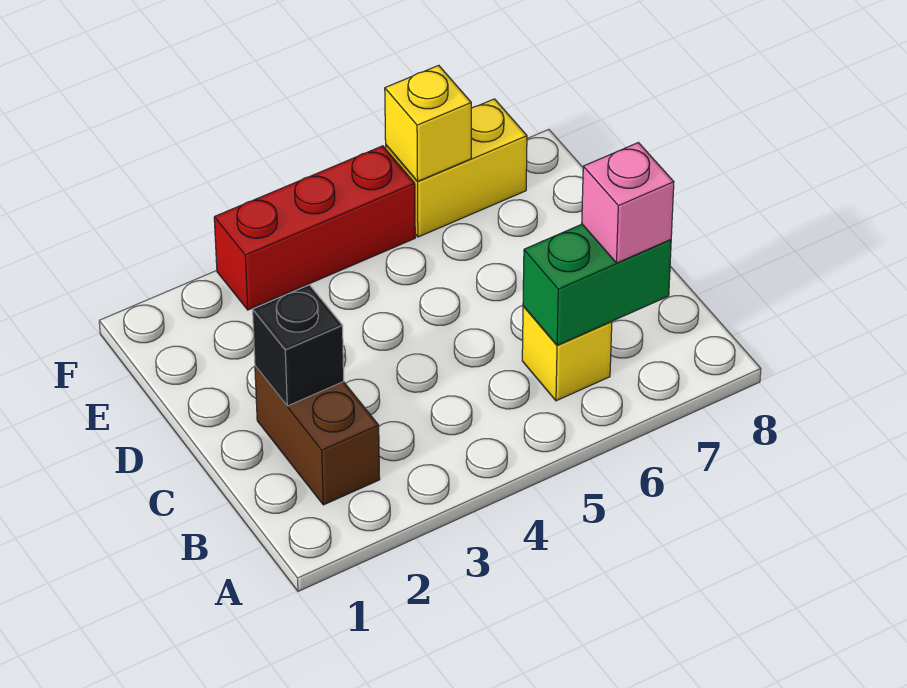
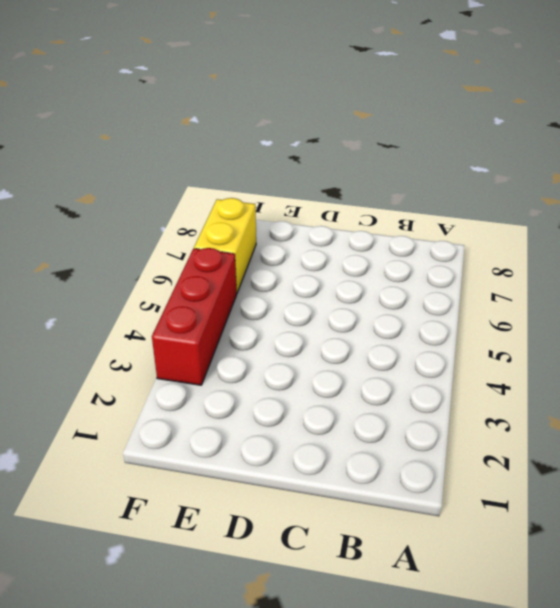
none -> brown brick B2:C2 level 1
none -> yellow brick B6 level 1

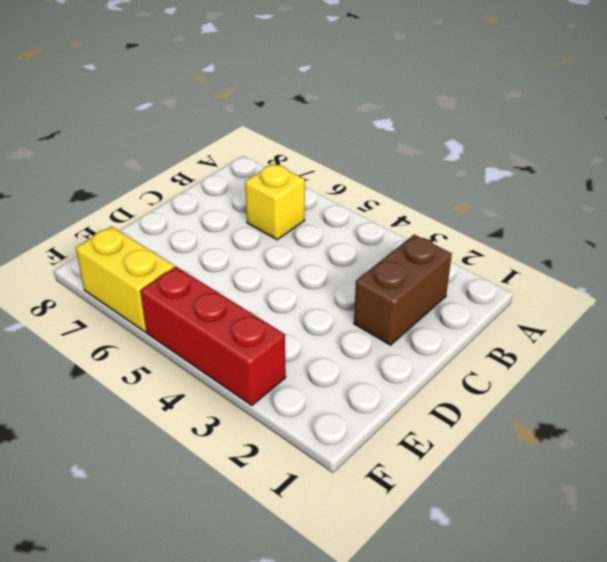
none -> green brick B6:B7 level 2
none -> black brick C2 level 2

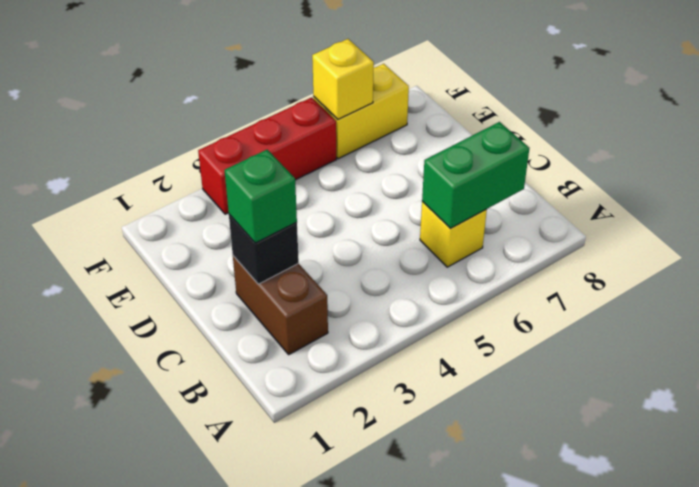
green brick C2 level 3 -> none
none -> pink brick B7 level 3

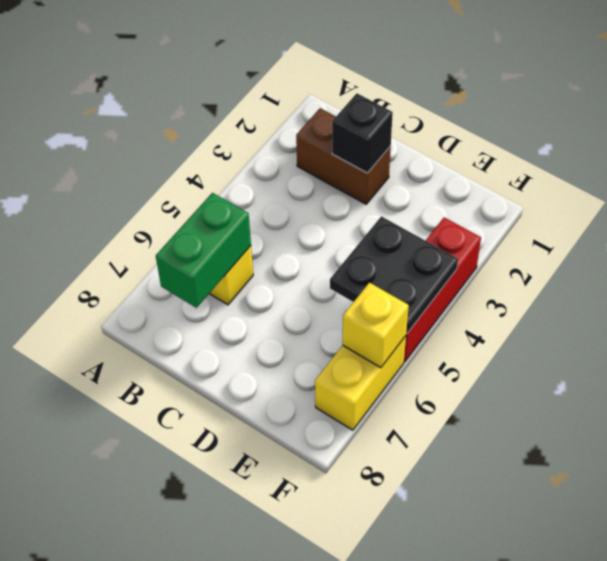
black plate E4:F5 level 2 -> none
none -> pink brick B7 level 3

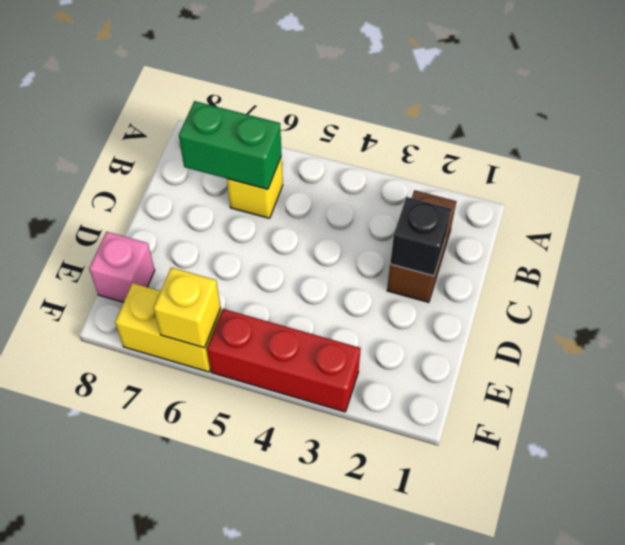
pink brick E8 level 1 -> pink brick B7 level 3

